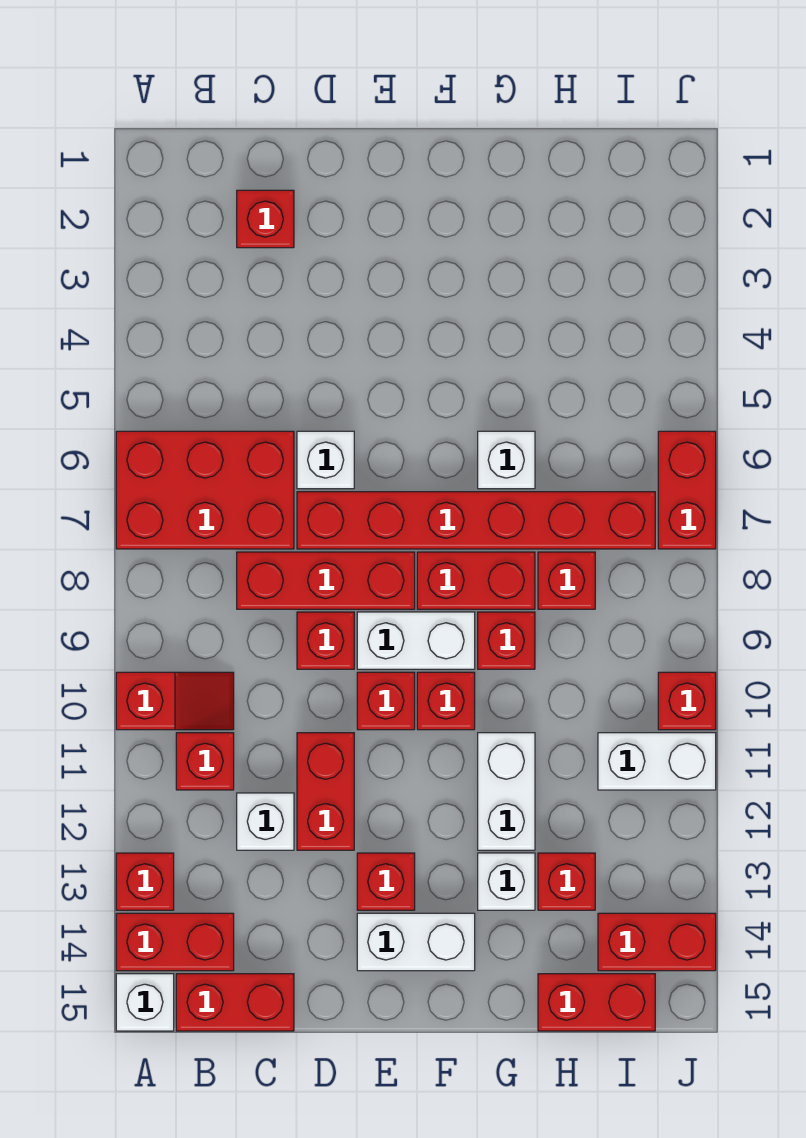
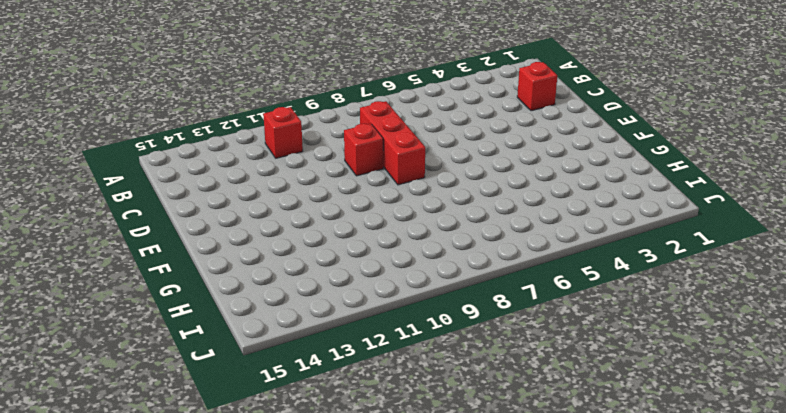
none -> red brick A6:C7 level 1
none -> red slope A10:B10 level 1 top A
none -> red brick A13 level 1
none -> red brick A14:B14 level 1

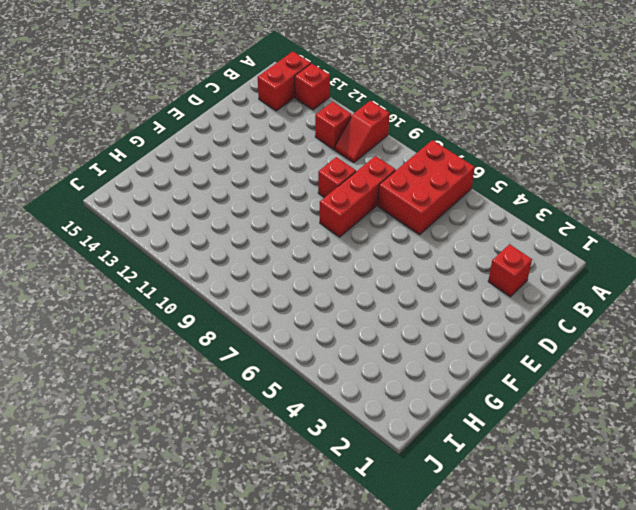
none -> white brick A15 level 1
none -> red brick B15:C15 level 1
none -> white brick C12 level 1
none -> white brick D6 level 1

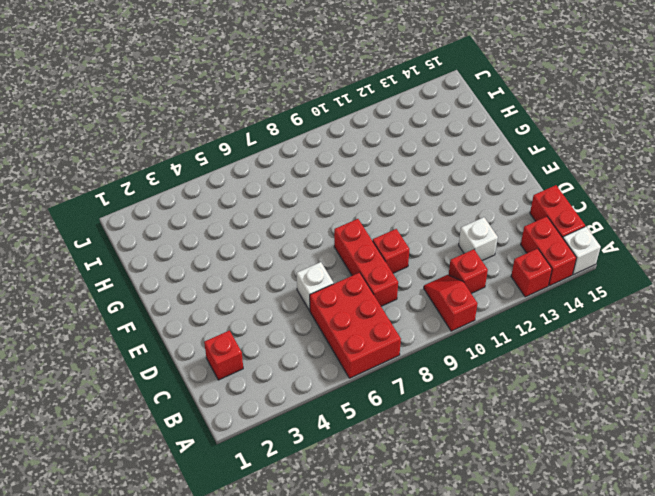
none -> red brick D7:I7 level 1
none -> red brick D11:D12 level 1
none -> white brick E9:F9 level 1
none -> red brick E10 level 1

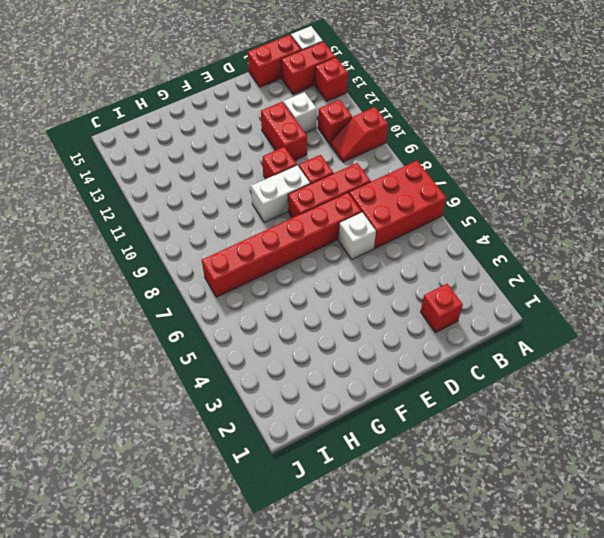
none -> red brick E13 level 1
none -> white brick E14:F14 level 1
none -> red brick F8:G8 level 1
none -> red brick F10 level 1

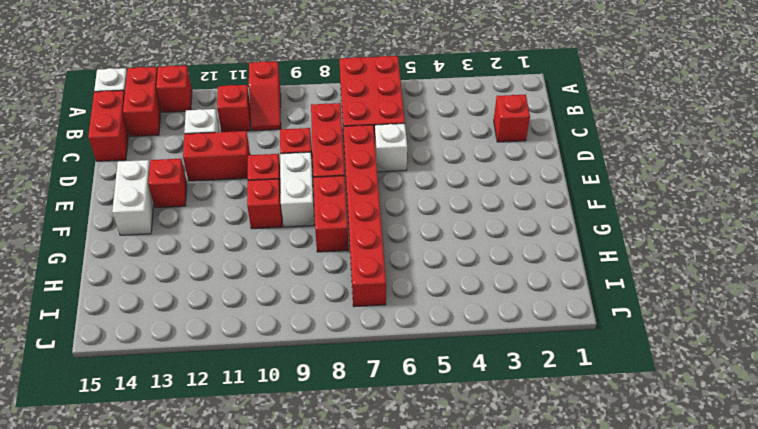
none -> white brick G6 level 1
none -> red brick G9 level 1
none -> white brick G11:G12 level 1
none -> white brick G13 level 1

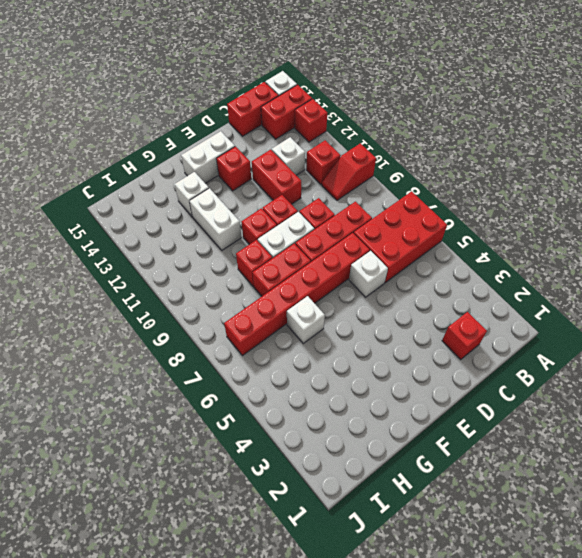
none -> red brick H8 level 1
none -> red brick H13 level 1
none -> red brick H15:I15 level 1
none -> white brick I11:J11 level 1

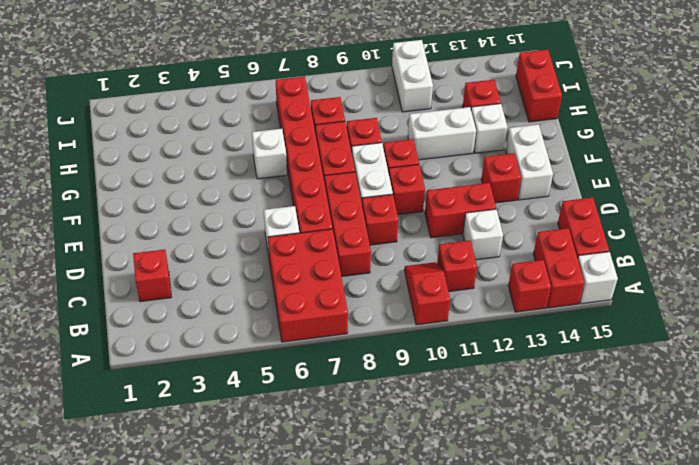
none -> red brick I14:J14 level 1
none -> red brick J6:J7 level 1
none -> red brick J10 level 1

